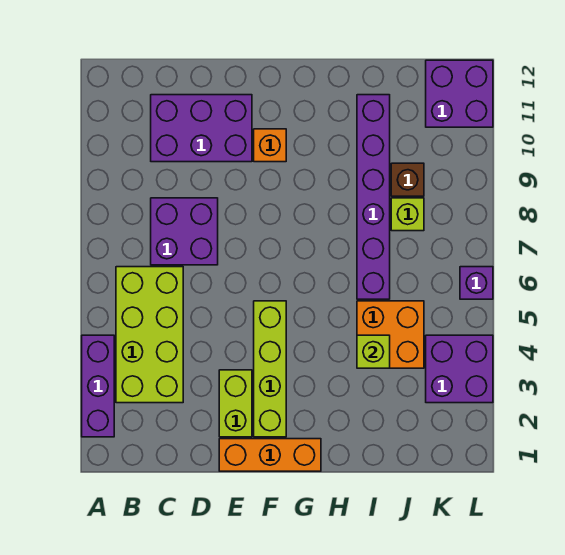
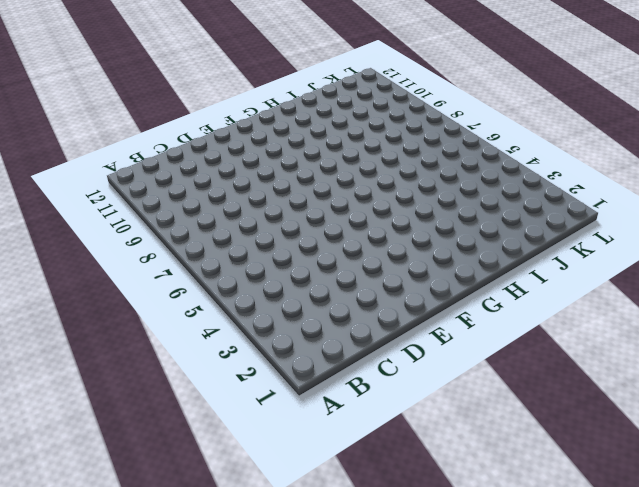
none -> purple brick A2:A4 level 1
none -> lime brick B3:C6 level 1
none -> purple brick C7:D8 level 1

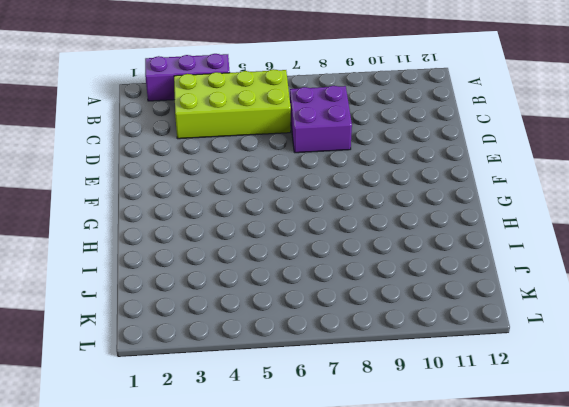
none -> purple brick C10:E11 level 1
none -> orange brick E1:G1 level 1
none -> lime brick E2:E3 level 1

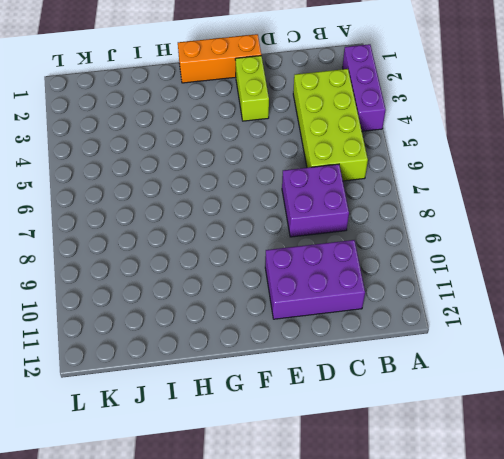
none -> lime brick F2:F5 level 1
none -> orange brick F10 level 1
none -> orange brick I4:J5 level 1

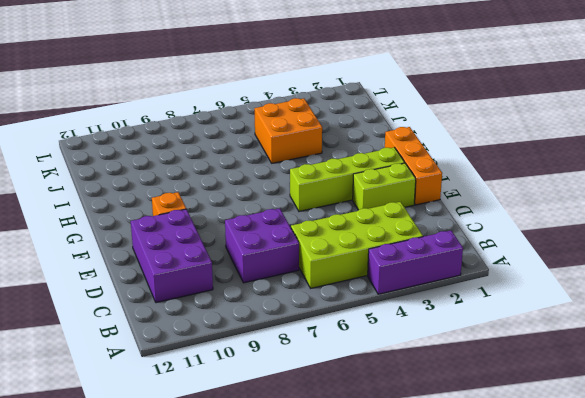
none -> purple brick I6:I11 level 1
none -> lime brick J8 level 1
none -> brown brick J9 level 1

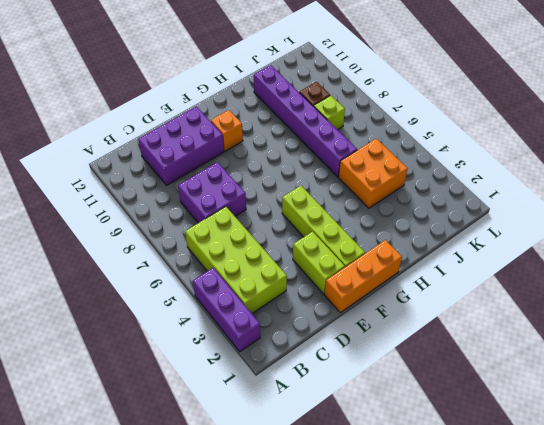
none -> purple brick K3:L4 level 1
none -> purple brick K11:L12 level 1
none -> purple brick L6 level 1

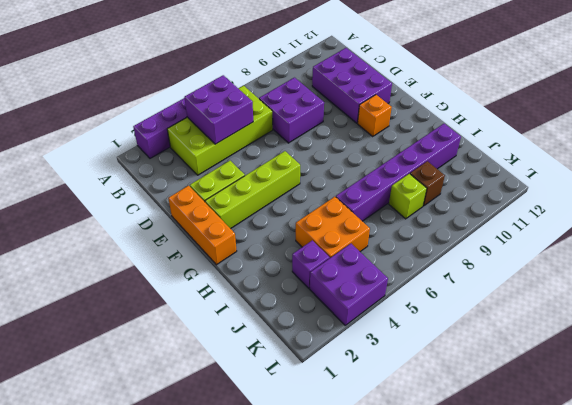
purple brick B4:C5 level 2 -> purple brick K11:L12 level 1
purple brick J3 level 1 -> purple brick L6 level 1
none -> lime brick I4 level 2

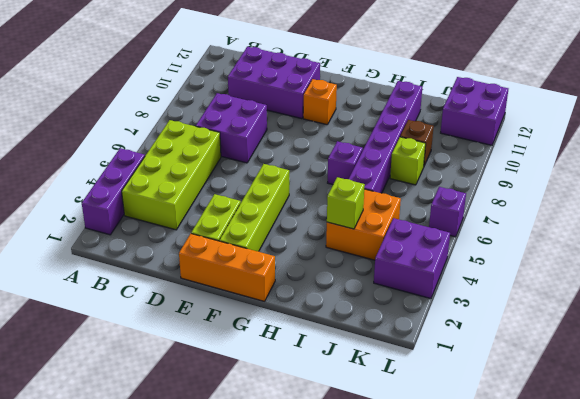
purple brick H7 level 1 -> none

